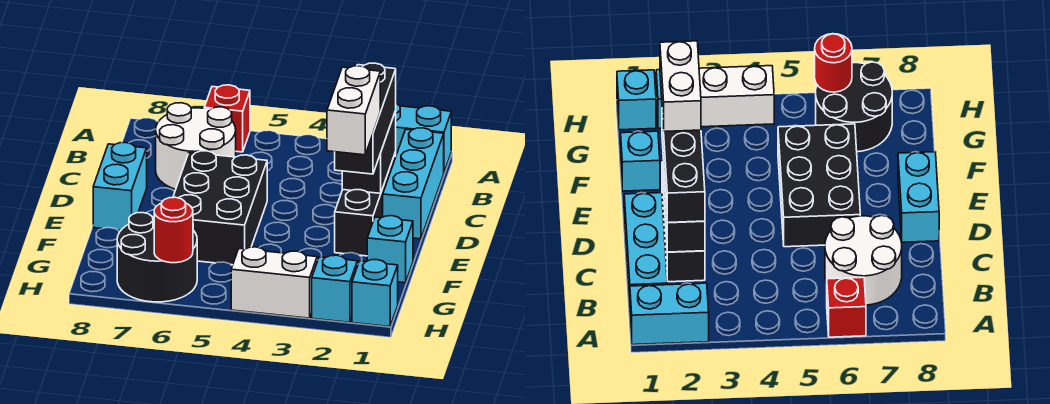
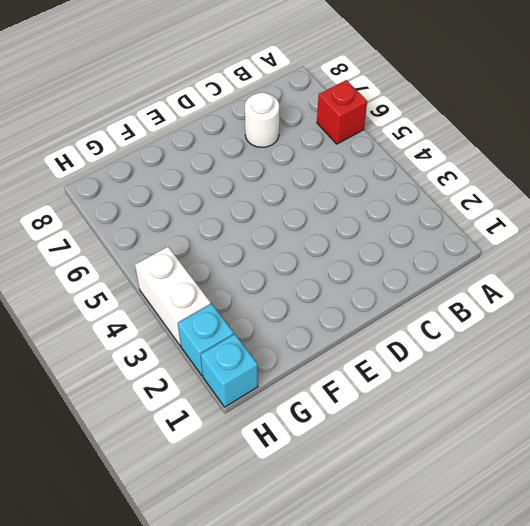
white round brick C7 level 1 -> white round brick B6:C7 level 1
none -> cyan brick A1:A2 level 1
none -> cyan brick B1:D1 level 1
none -> black brick C2:E2 level 1

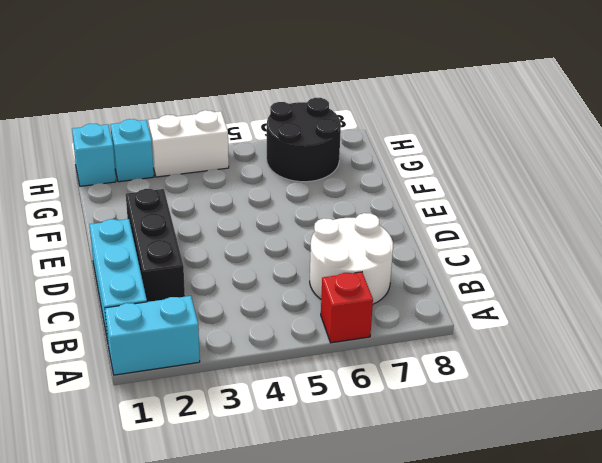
none -> black brick D5:F6 level 1
none -> cyan brick D8:E8 level 1
none -> cyan brick F1 level 1

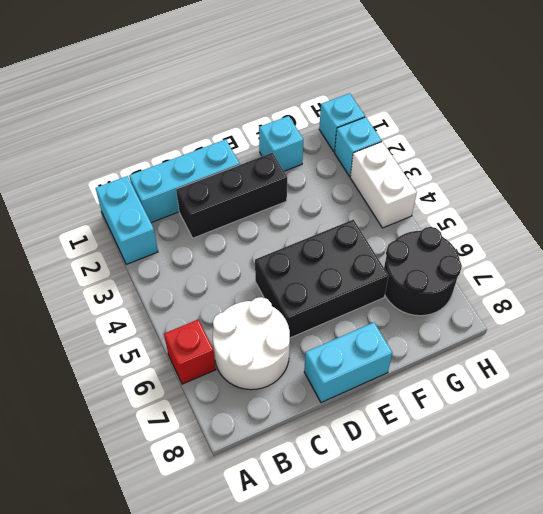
none -> black brick C2:D2 level 2
none -> red round brick H6 level 2
none -> black brick C2:E2 level 3

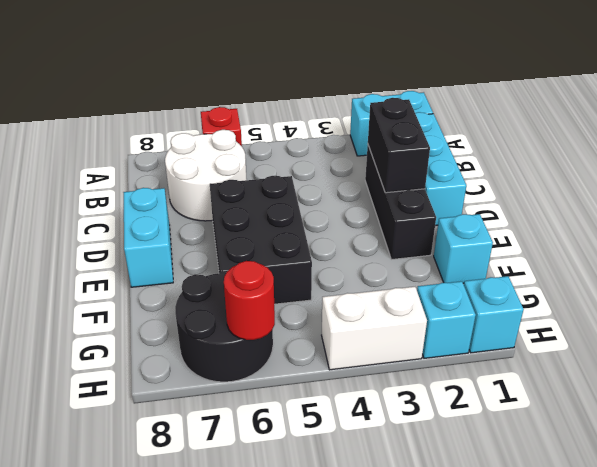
none -> black brick C2:E2 level 3
none -> white brick E2:F2 level 4

